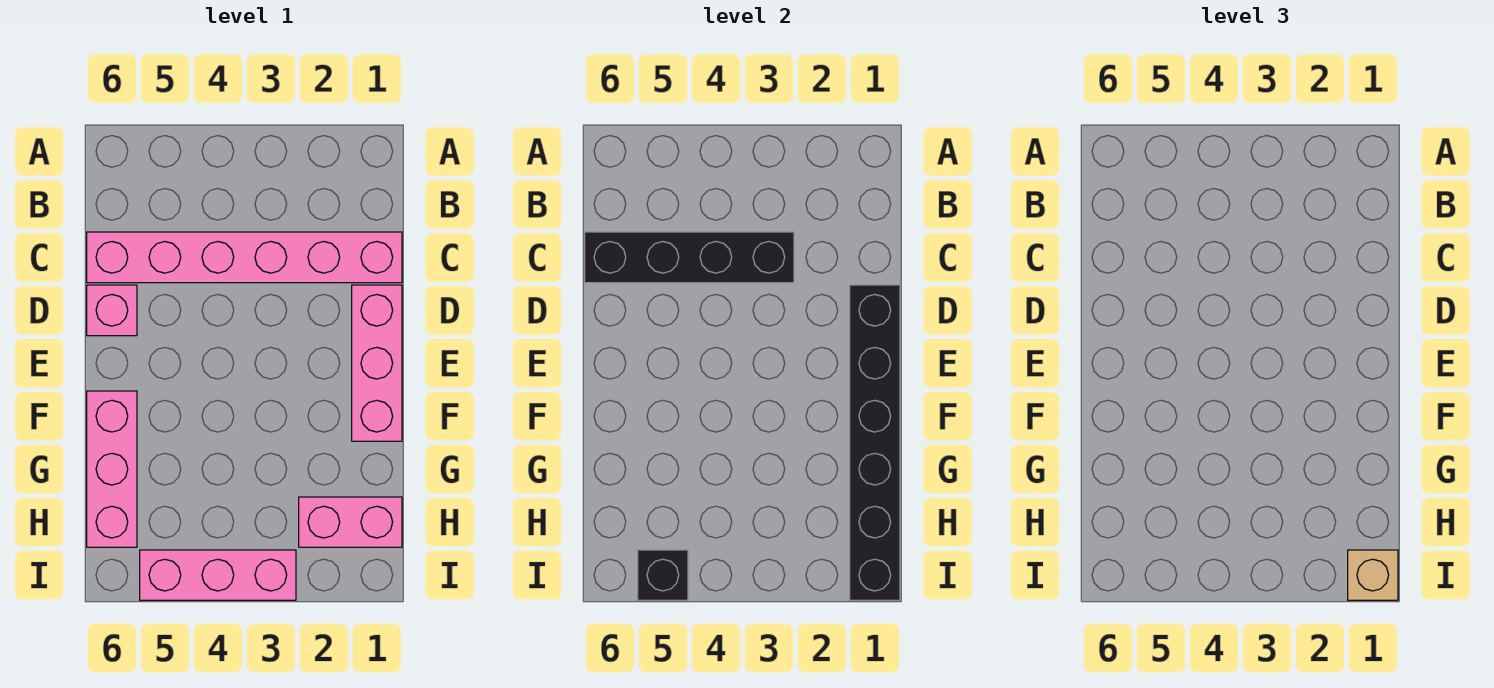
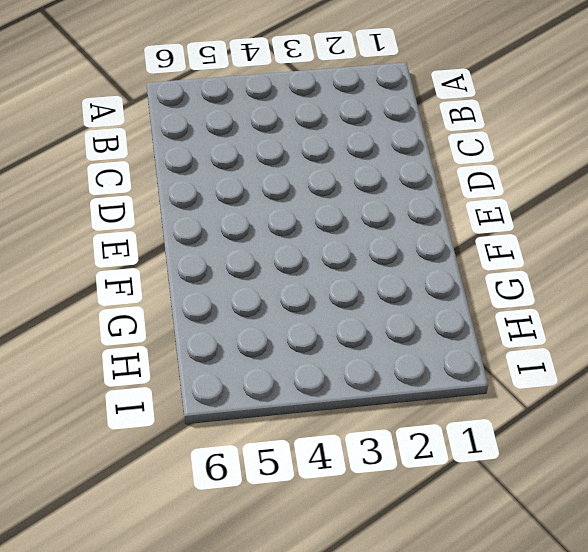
none -> pink brick C1:C6 level 1
none -> pink brick D1:F1 level 1

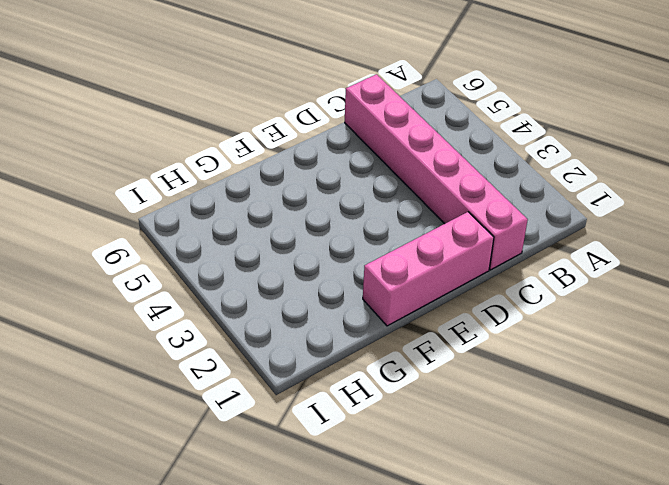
none -> pink brick D6 level 1
none -> pink brick F6:H6 level 1

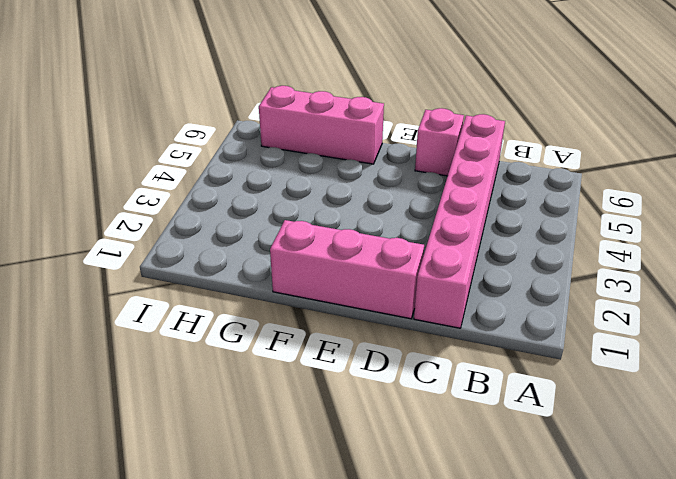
none -> pink brick H1:H2 level 1
none -> pink brick I3:I5 level 1

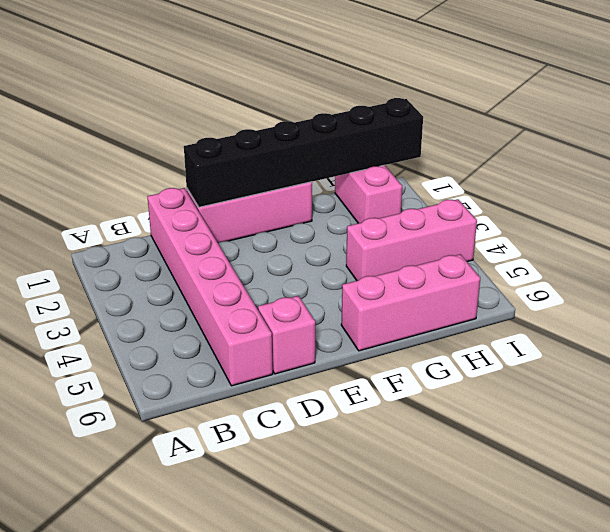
pink brick G4:I4 level 1 -> pink brick I3:I5 level 1
none -> black brick C3:C6 level 2
none -> black brick I5 level 2

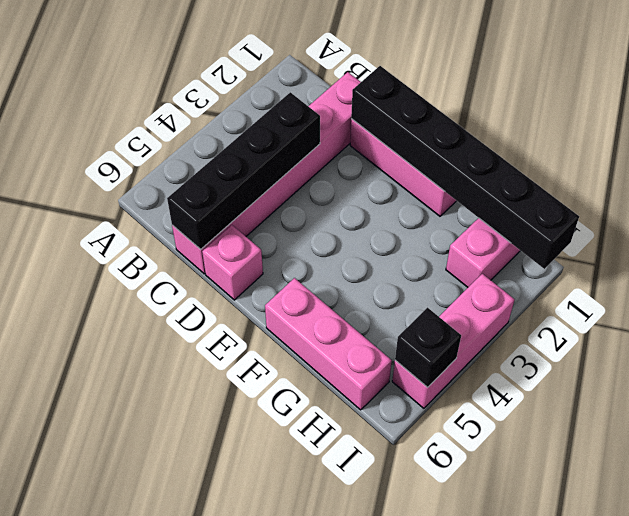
none -> tan brick I1 level 3

